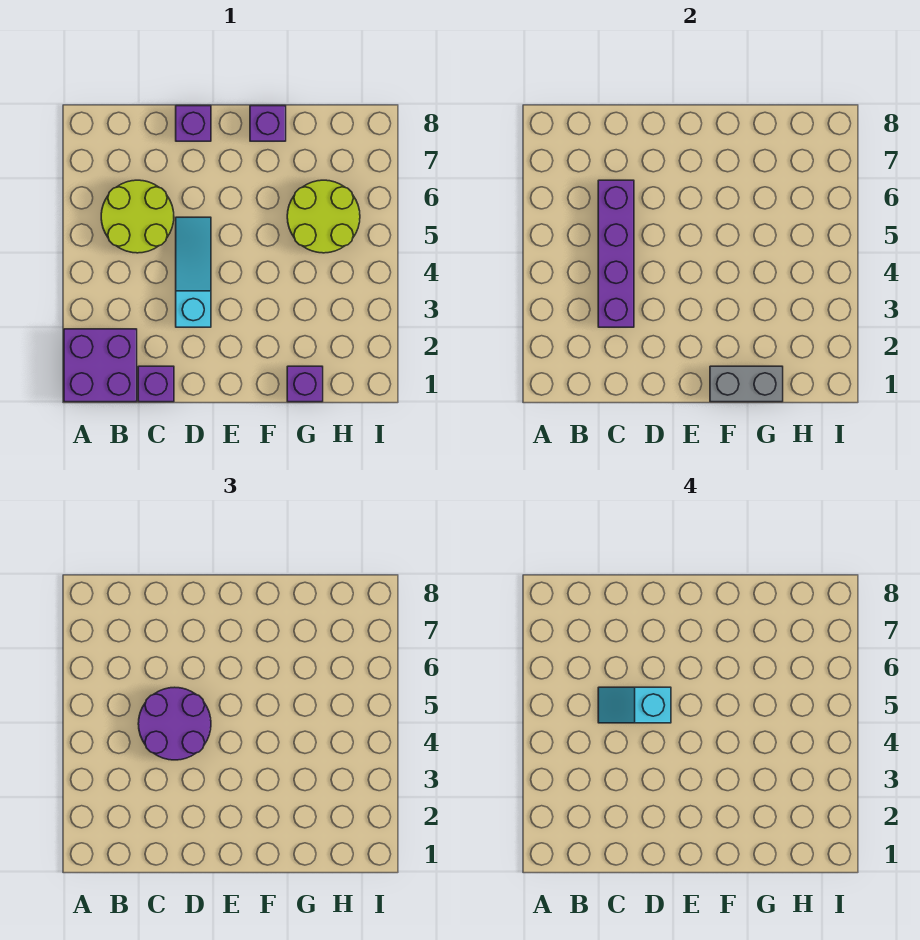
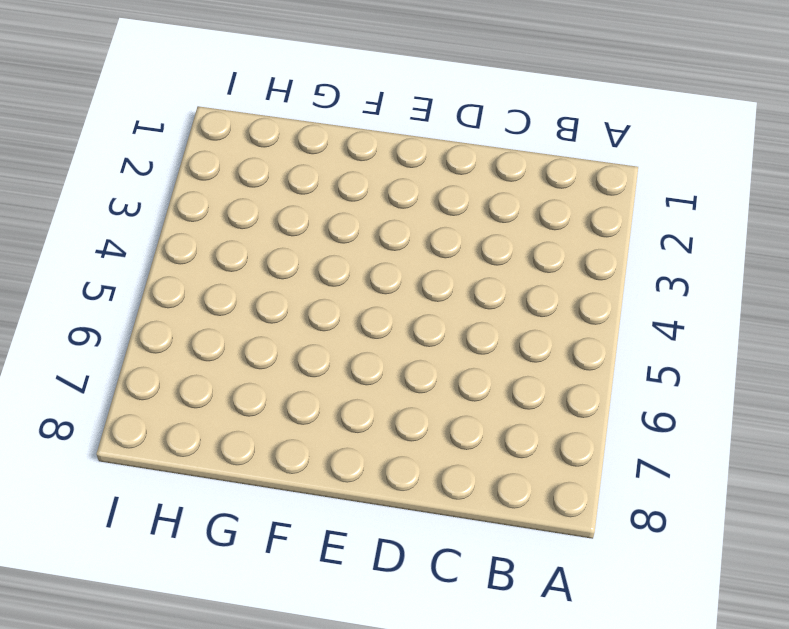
none -> purple brick A1:B2 level 1
none -> lime round brick B5:C6 level 1
none -> purple brick C1 level 1

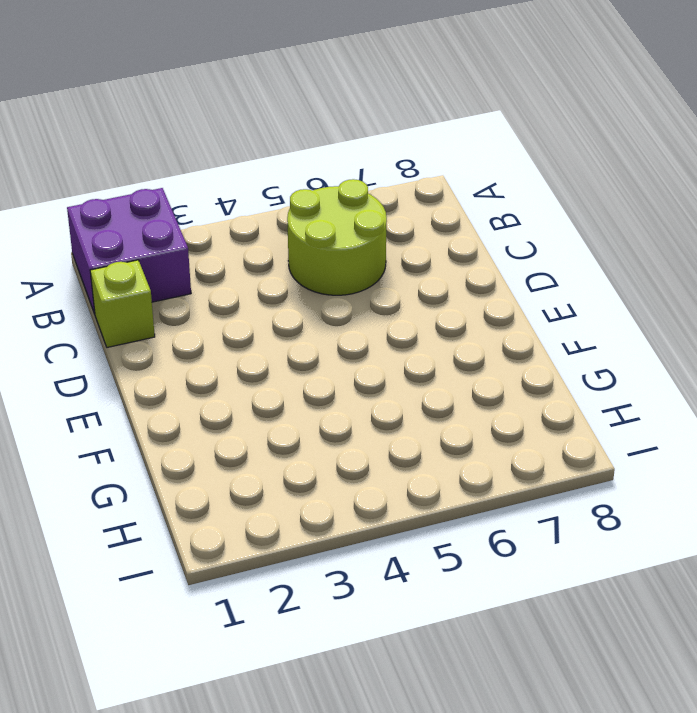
lime brick C1 level 1 -> purple brick C1 level 1
none -> cyan slope D3:D5 level 1 top 3
none -> purple brick D8 level 1
none -> purple brick F8 level 1

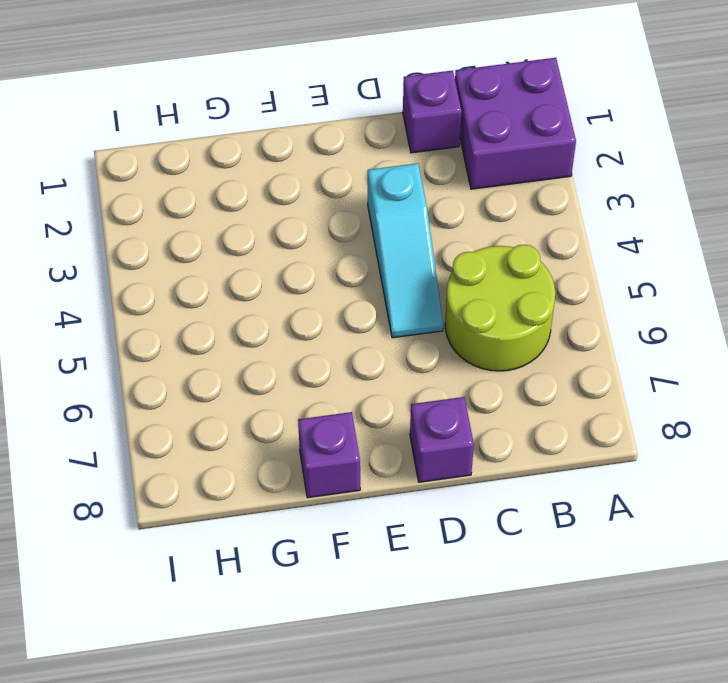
none -> purple brick G1 level 1
none -> lime round brick G5:H6 level 1
none -> purple brick C3:C6 level 2

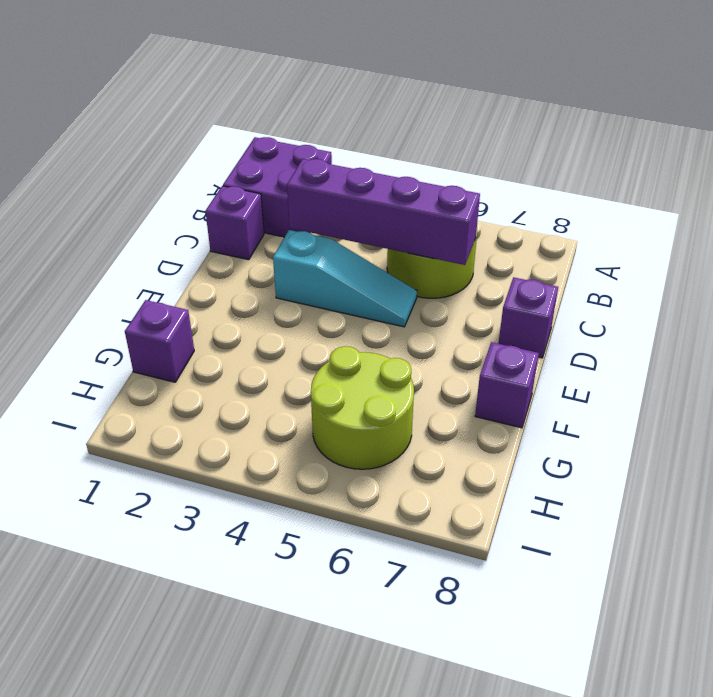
none -> grey brick F1:G1 level 2
none -> purple round brick C4:D5 level 3
none -> cyan slope C5:D5 level 4 top D

